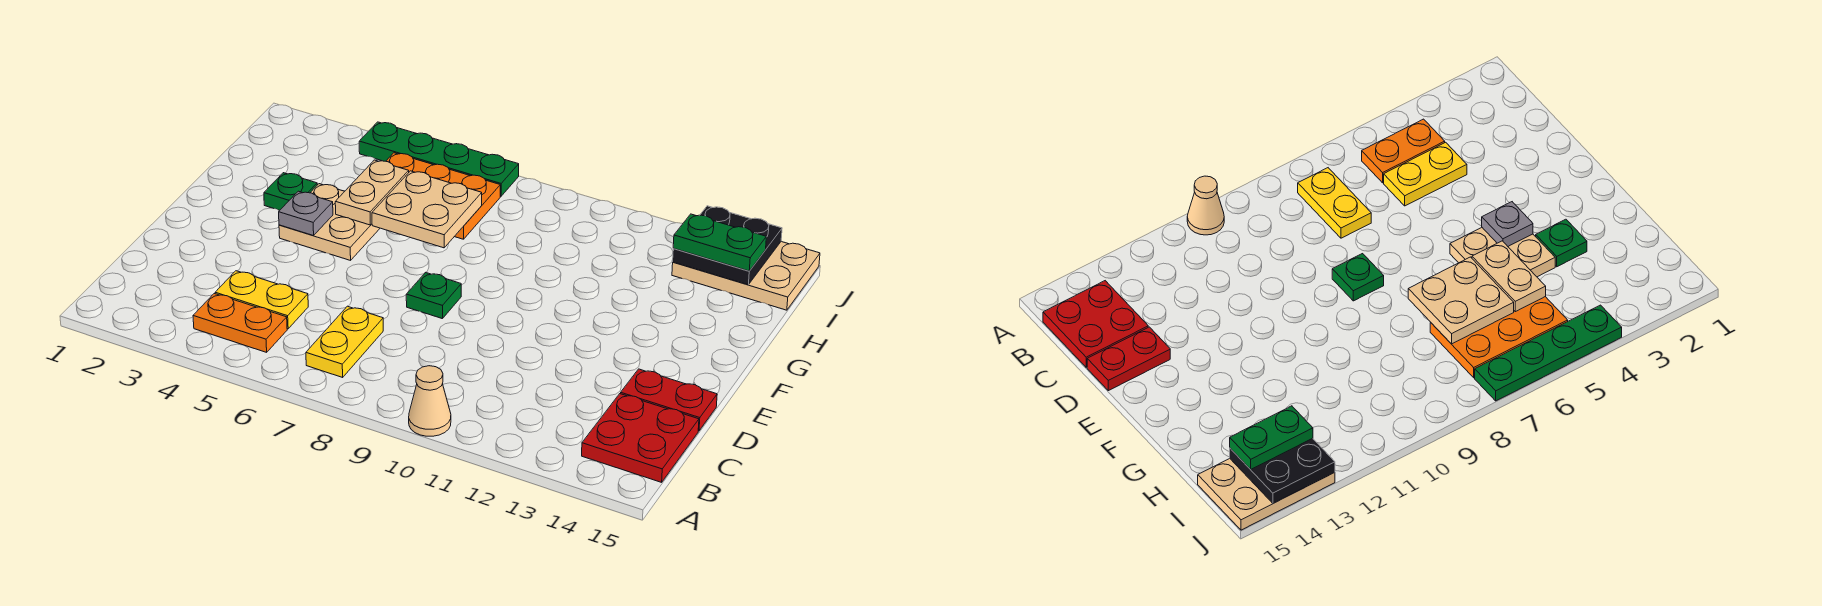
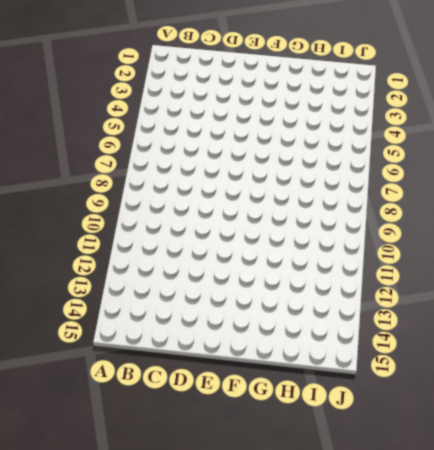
none -> tan cone A10 level 1
none -> orange plate B4:B5 level 1
none -> yellow plate B7:C7 level 1

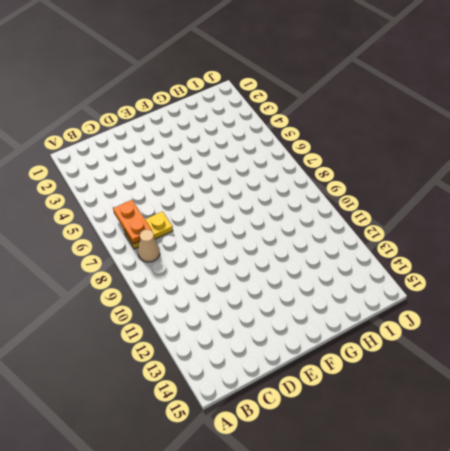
orange plate B6:B7 level 2 -> orange plate B4:B5 level 1
tan cone B8 level 1 -> tan cone A10 level 1
none -> red plate B14:C15 level 1
none -> yellow plate C4:C5 level 1
none -> red plate D14:D15 level 1

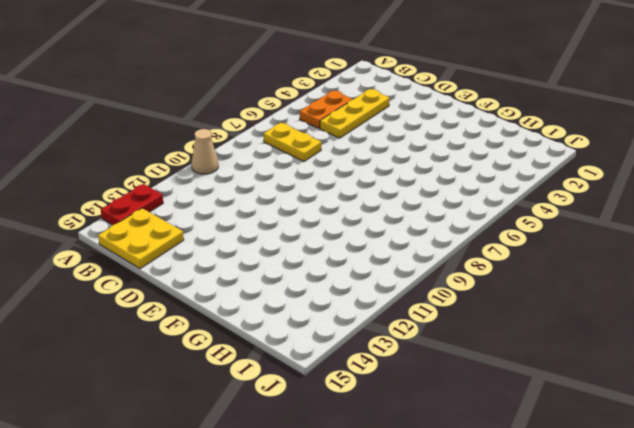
red plate A13:A14 level 1 -> red plate D14:D15 level 1
yellow plate B14:C15 level 1 -> red plate B14:C15 level 1
yellow plate C3:C5 level 1 -> yellow plate C4:C5 level 1
none -> green plate E8 level 1
none -> tan plate F4:G5 level 1
none -> green plate G3 level 1

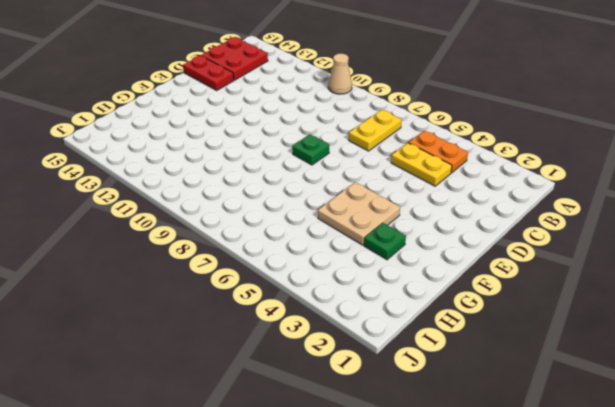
none -> orange plate H5:I7 level 1
none -> tan plate I13:J15 level 1
none -> green plate J4:J7 level 1

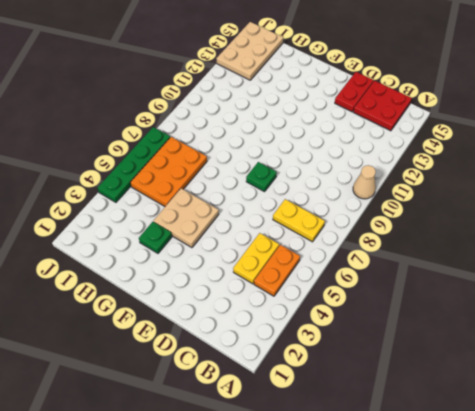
none -> grey plate F4 level 2
none -> tan plate G5:H5 level 2
none -> tan plate G6:H7 level 2

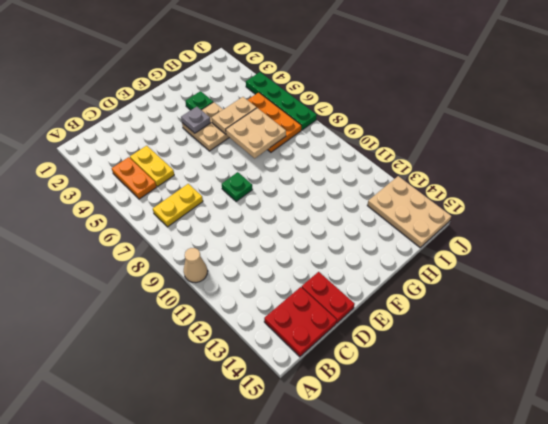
none -> black plate I13:J14 level 2
none -> green plate I13:I14 level 3

